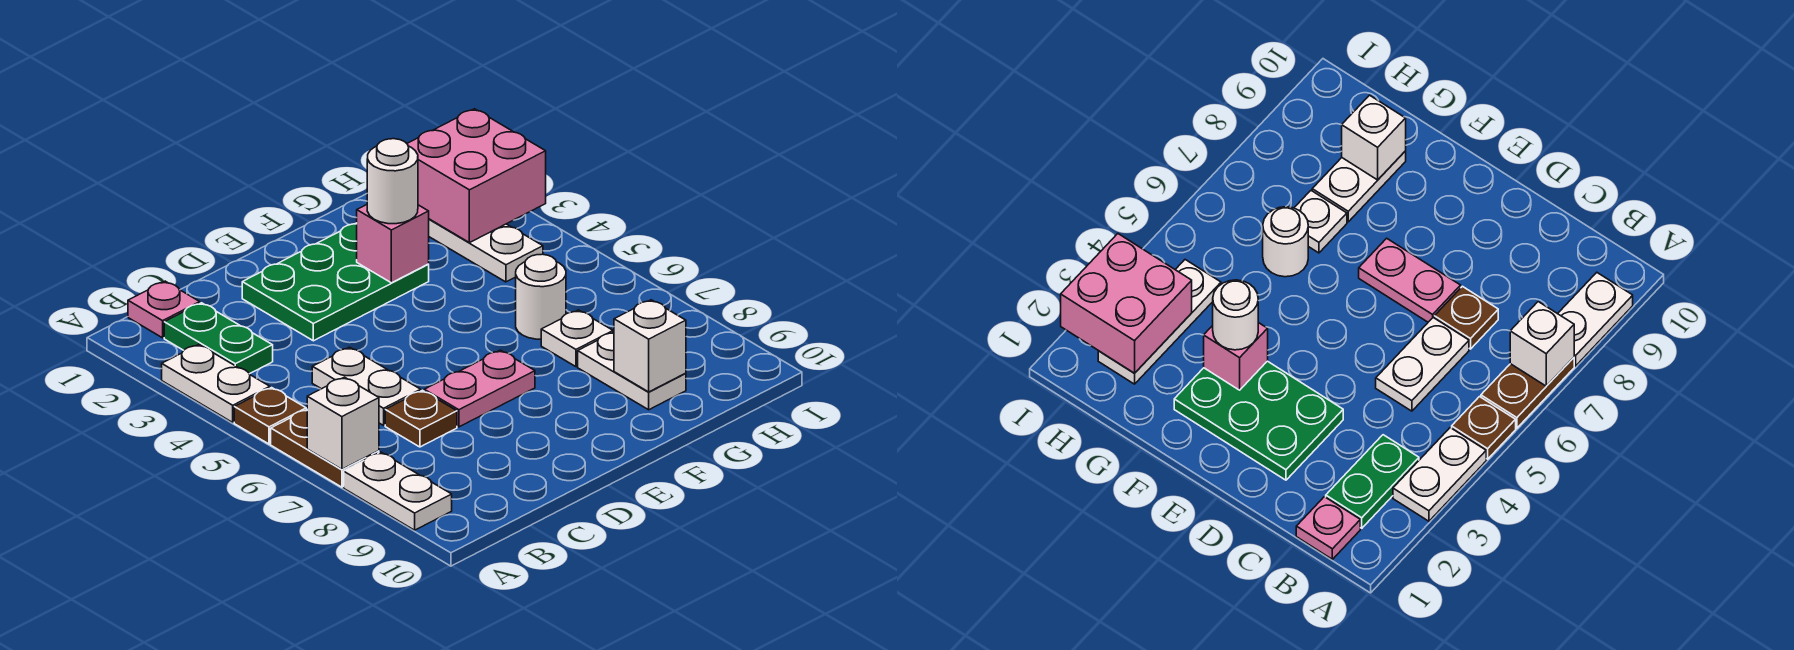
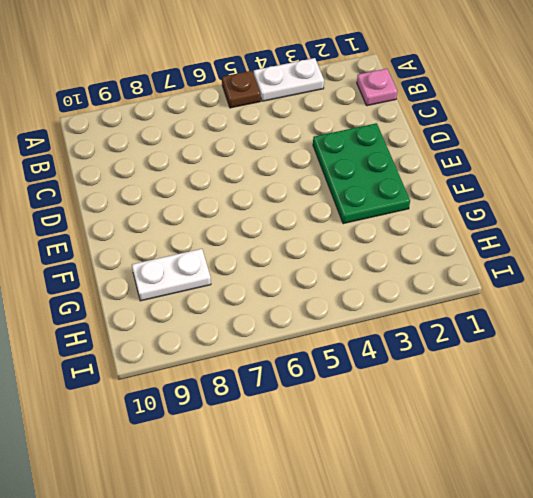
none -> brown plate A6:A7 level 1
none -> white plate A8:A9 level 1
none -> green plate B2:B3 level 1

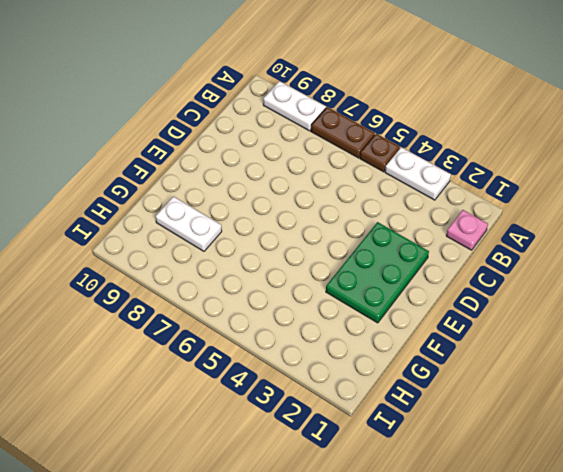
none -> green plate B2:B3 level 1
none -> white plate C5:C6 level 1
none -> brown plate C7 level 1

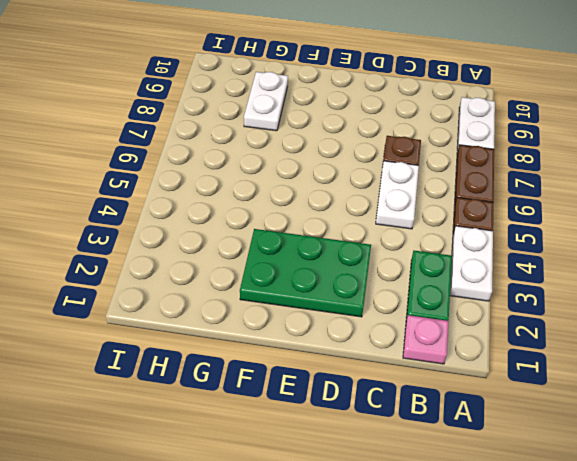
none -> pink plate D7:E7 level 1
none -> white round brick G6 level 1
none -> white plate G7 level 1

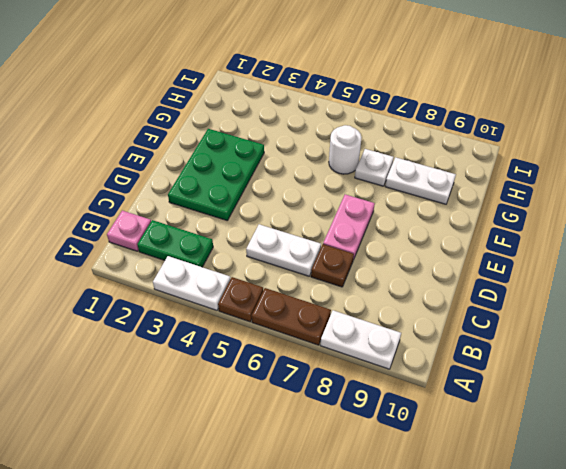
none -> white plate H2:H4 level 1
none -> white brick A7 level 2
none -> pink brick F3 level 2

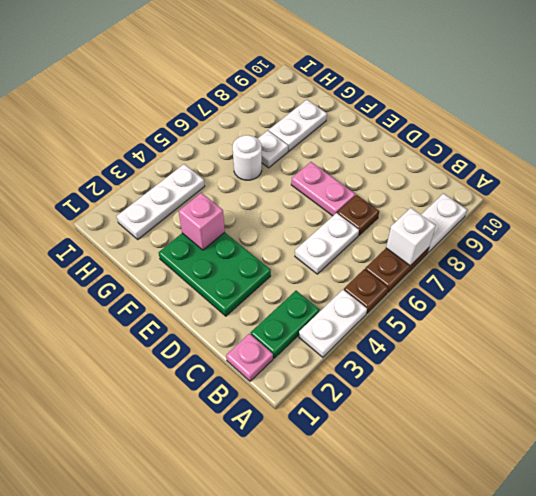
none -> white brick G9 level 2
none -> pink brick H2:I3 level 2
none -> white round brick F3 level 3

